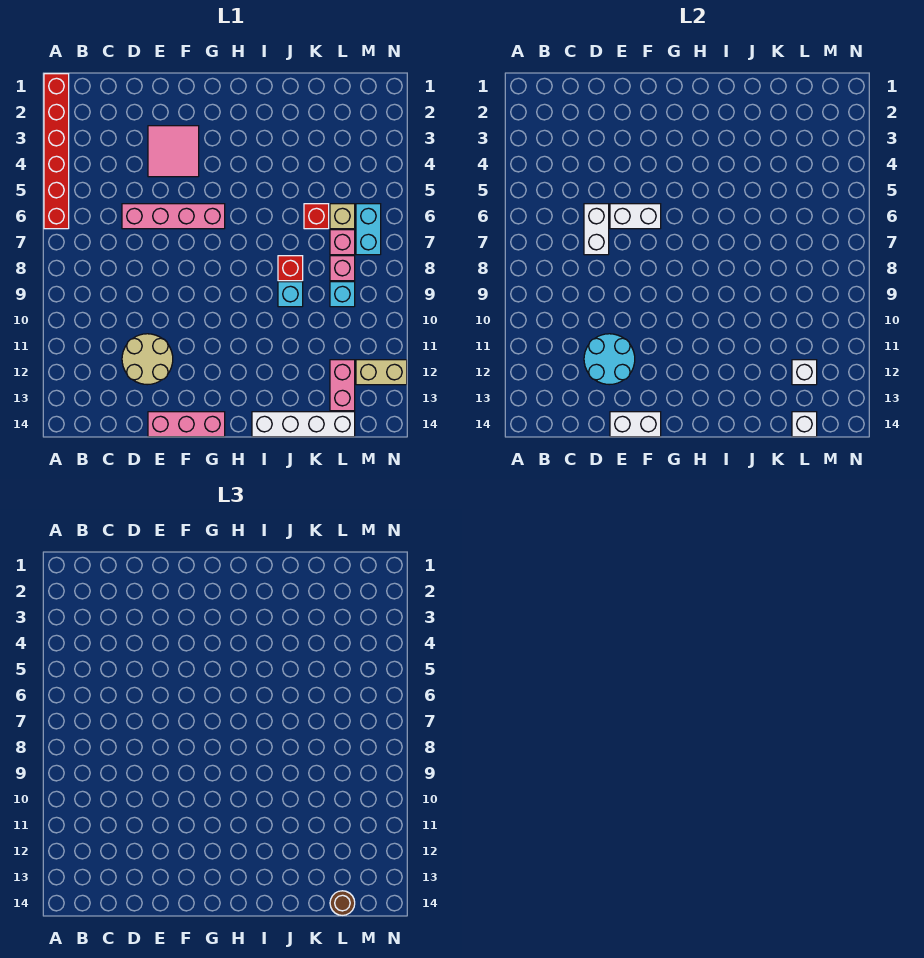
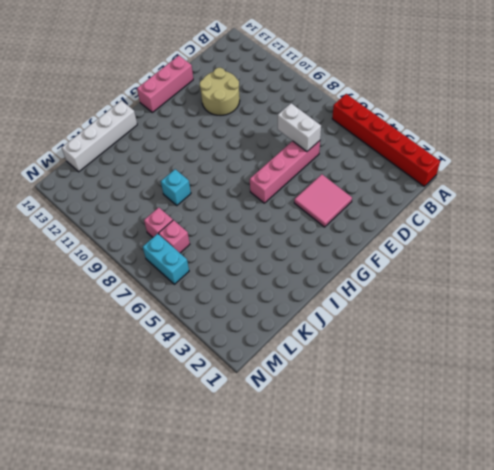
none -> red brick J8 level 1
none -> red brick K6 level 1
none -> tan brick L6 level 1

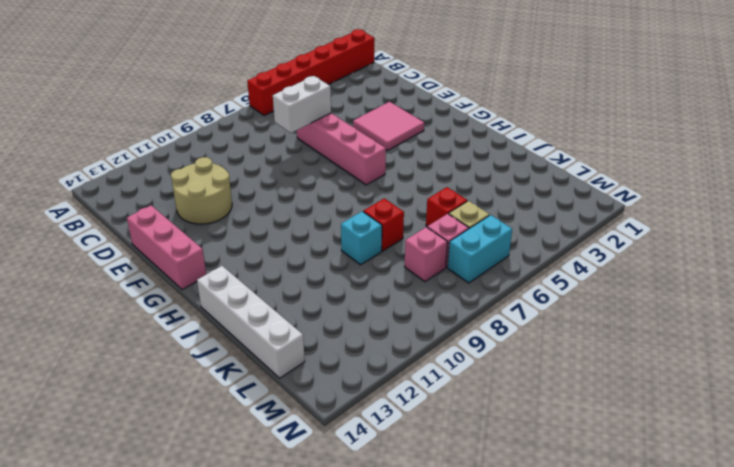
none -> cyan brick L9 level 1
none -> pink brick L12:L13 level 1
none -> tan brick M12:N12 level 1

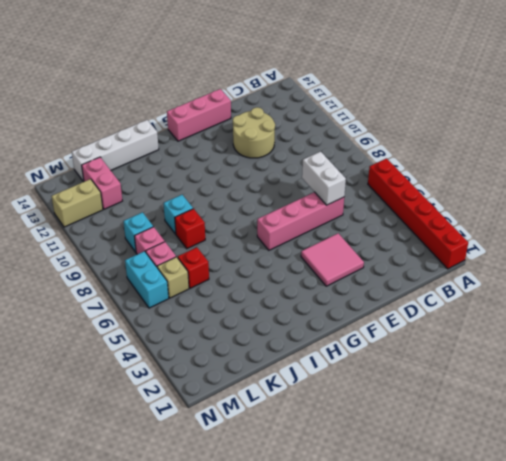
none -> cyan round brick D11:E12 level 2
none -> white brick E6:F6 level 2
none -> white brick E14:F14 level 2

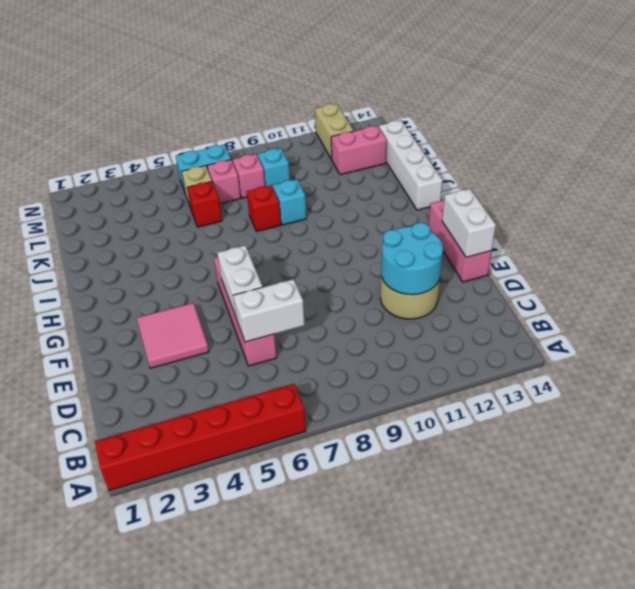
none -> white brick L12 level 2
none -> white brick L14 level 2
none -> brown round brick L14 level 3

